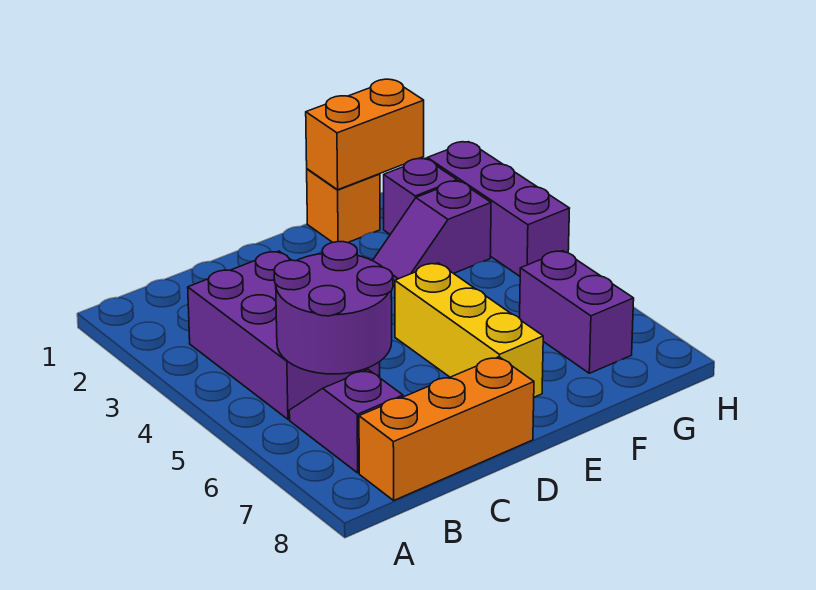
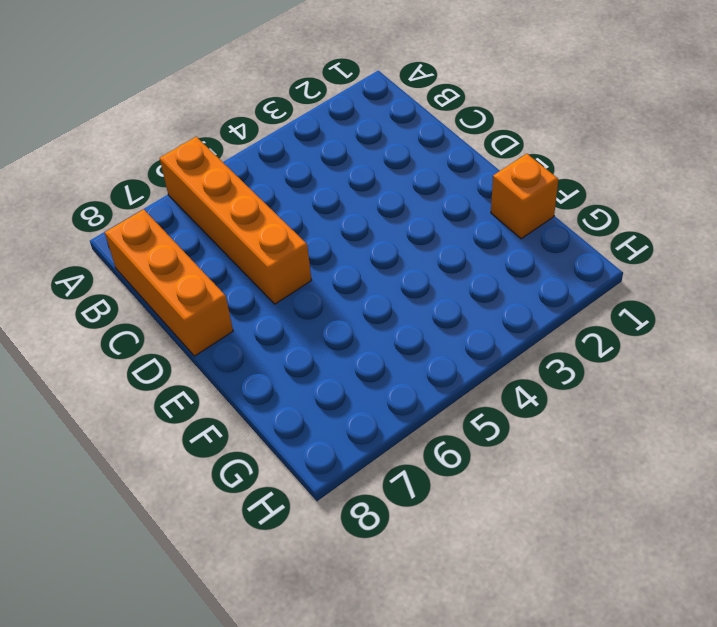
orange brick A6:D6 level 1 -> purple slope B6:B7 level 1 top 7
none -> purple brick B3:C5 level 1
none -> yellow brick E5:E7 level 1

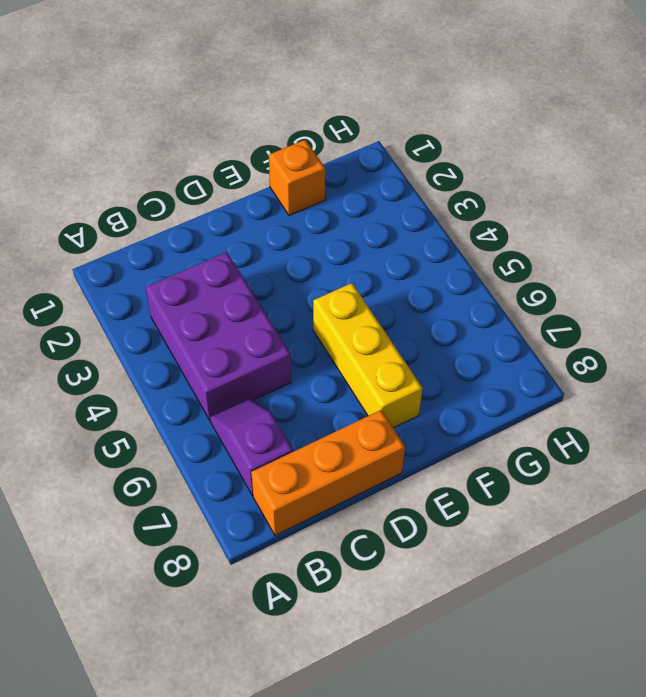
none -> purple slope F3:G3 level 1 top G
none -> purple brick G2 level 1

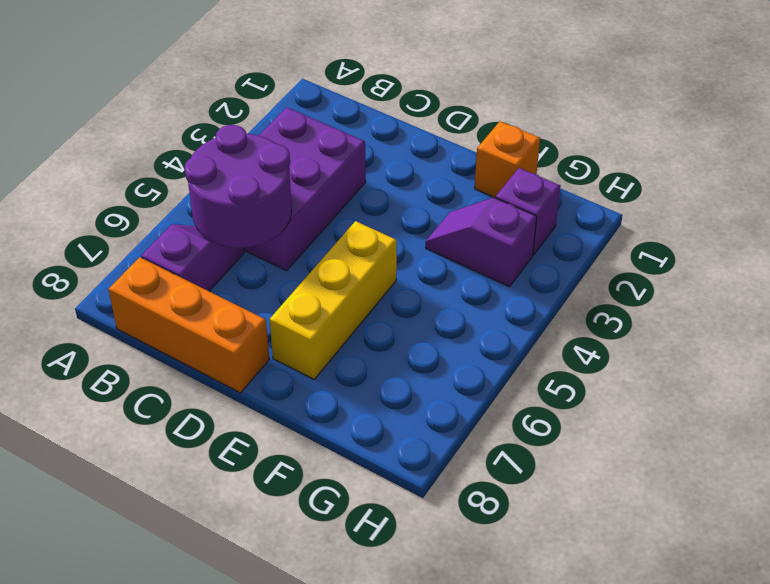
none -> purple brick G6:G7 level 1
none -> purple brick H2:H4 level 1

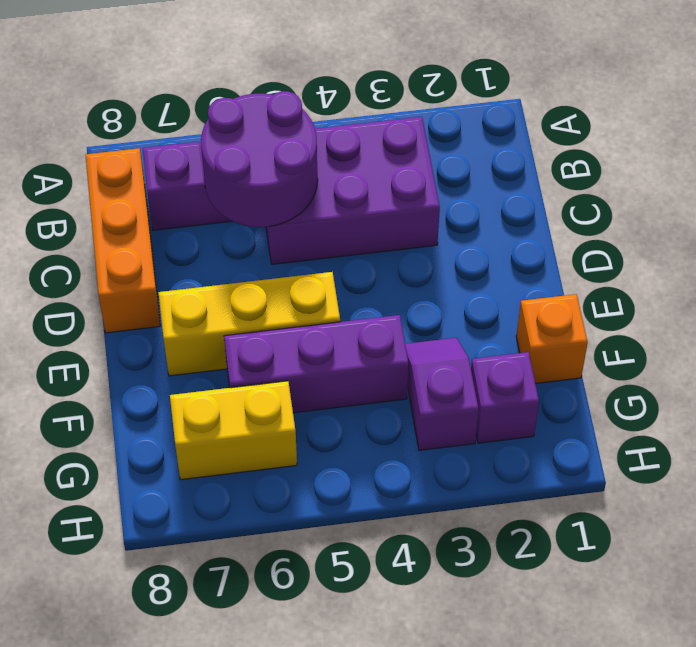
purple brick F4:F6 level 1 -> purple brick H2:H4 level 1
yellow brick G6:G7 level 1 -> purple brick G6:G7 level 1
none -> orange brick F1:G1 level 2

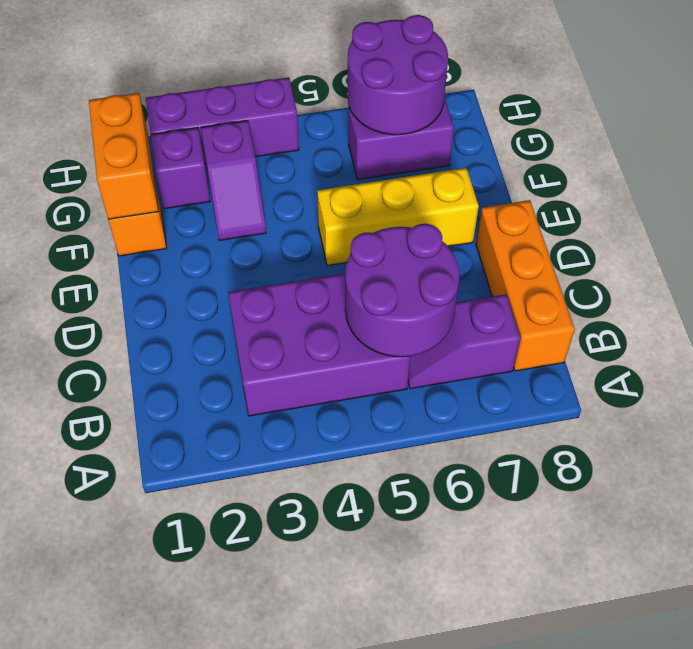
purple round brick G6:H7 level 2 -> none

